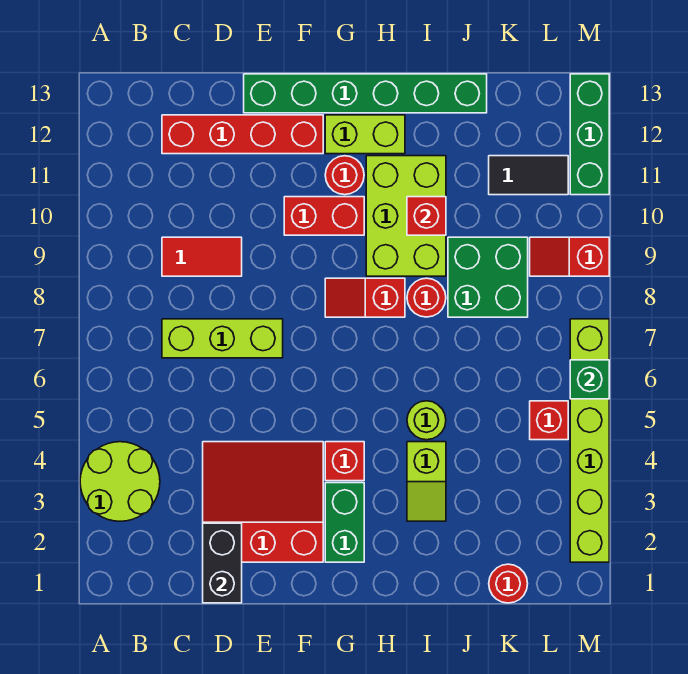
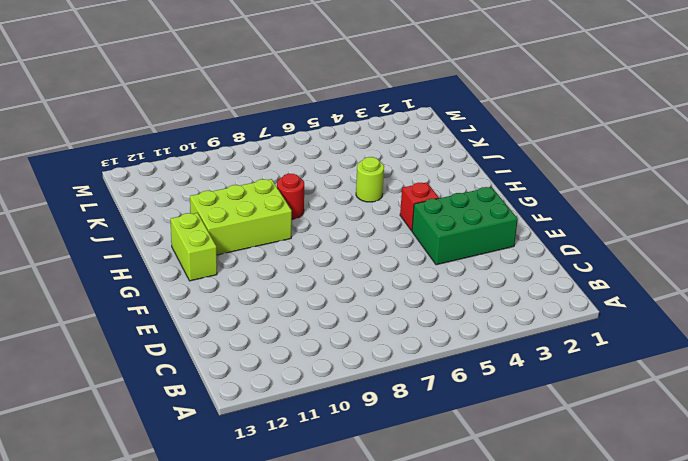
green brick E2:F4 level 1 -> red slope D2:F4 level 1 top 2
none -> lime round brick A3:B4 level 1
none -> lime brick C7:E7 level 1
none -> red tile C9:D9 level 1

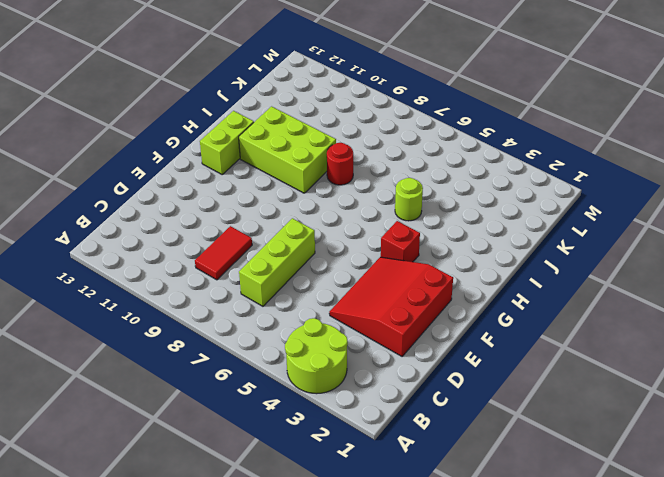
none -> red brick C12:F12 level 1
none -> green brick E13:J13 level 1
none -> red brick F10:G10 level 1

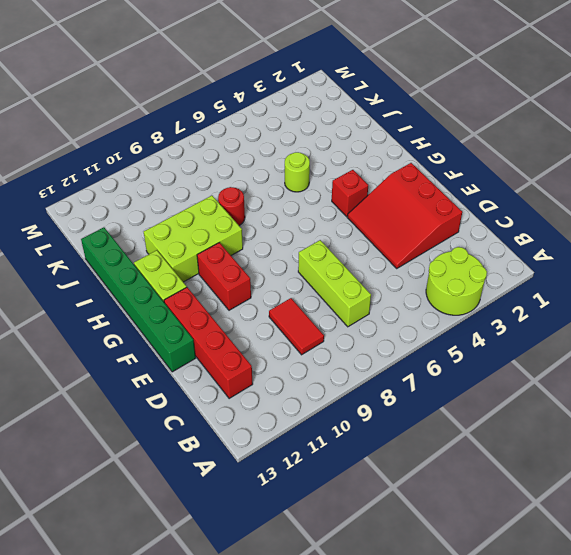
none -> green brick G2:G3 level 1
none -> red slope G8:H8 level 1 top H
none -> red round brick G11 level 1

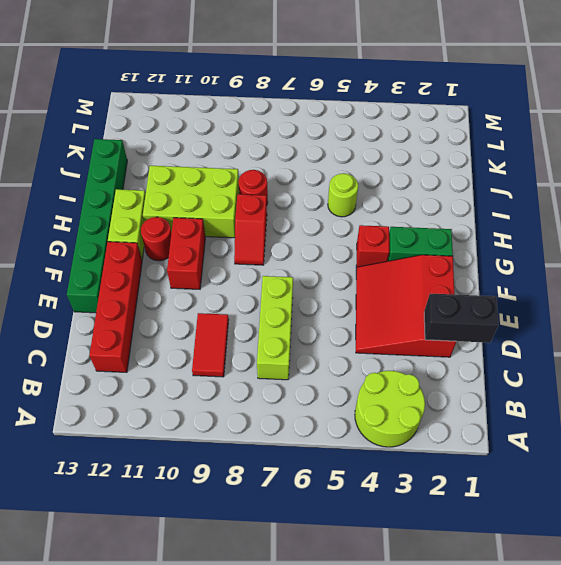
none -> lime slope I3:I4 level 1 top 4
none -> green brick J8:K9 level 1
none -> red round brick K1 level 1

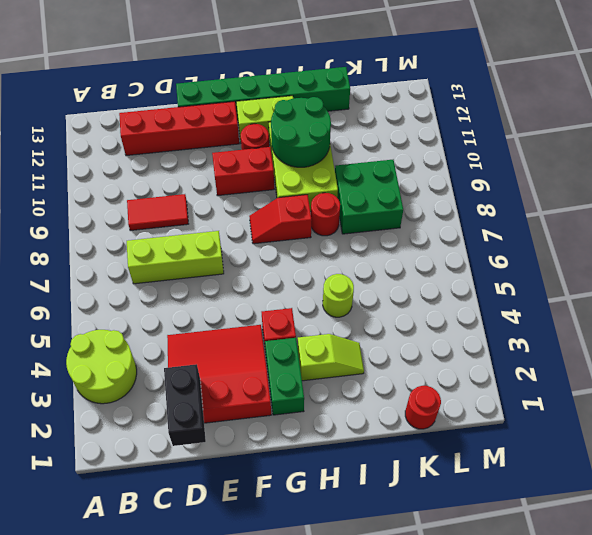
lime slope H3:I3 level 1 top H -> lime slope I3:I4 level 1 top 4
green round brick H10:I11 level 2 -> red brick I10 level 2
none -> black tile K11:L11 level 1
none -> red brick L5 level 1
none -> red slope L9:M9 level 1 top M

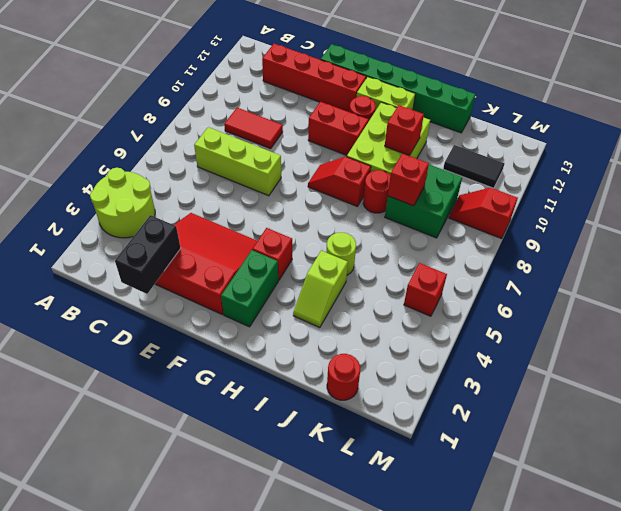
red brick J8 level 2 -> none
none -> lime brick M2:M7 level 1
none -> green brick M11:M13 level 1
none -> green brick M6 level 2

